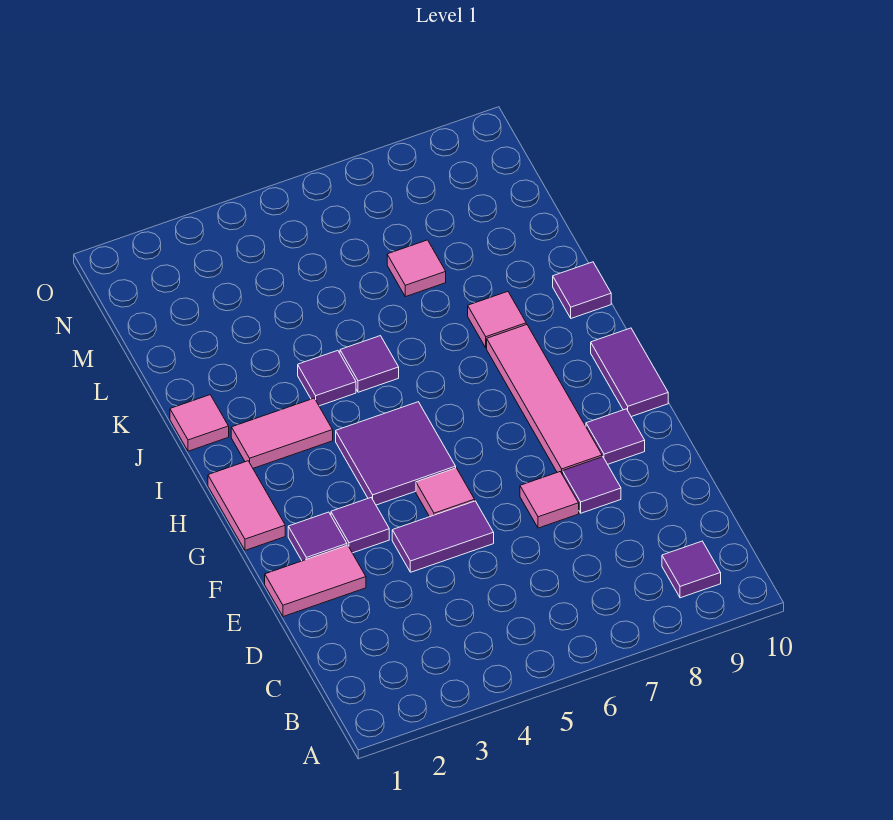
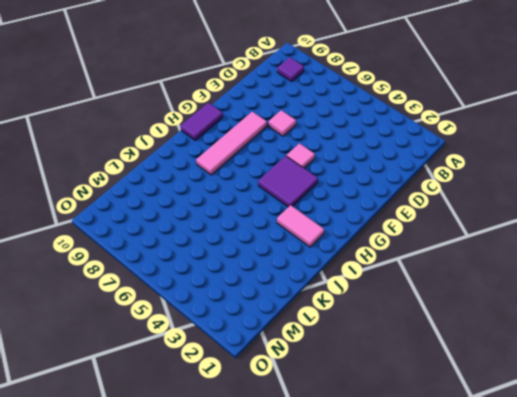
none -> pink tile E1:E2 level 1
none -> purple tile E4:E5 level 1
none -> purple tile E8 level 1

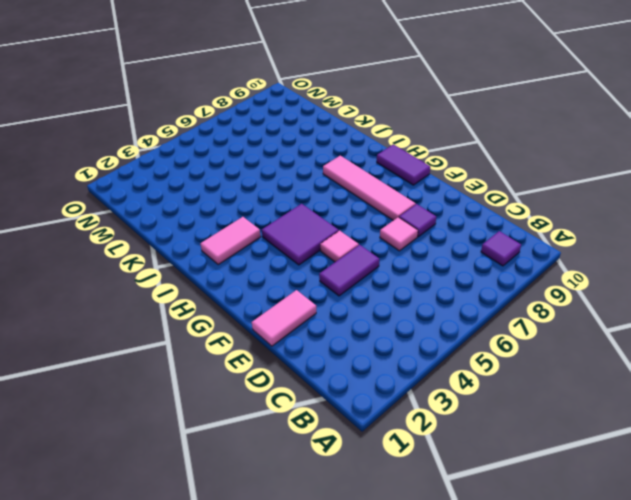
none -> purple tile F2 level 1
none -> purple tile F3 level 1
none -> purple tile F9 level 1

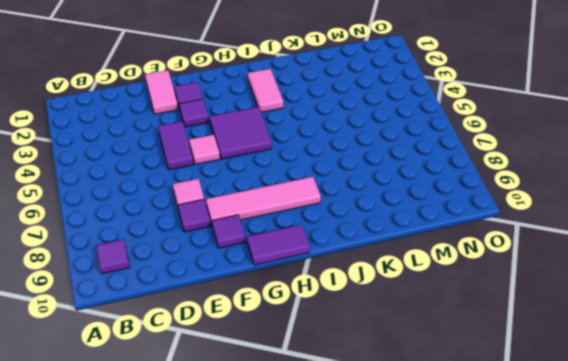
none -> pink tile G1:H1 level 1
none -> pink tile J1 level 1
none -> purple tile J4 level 1

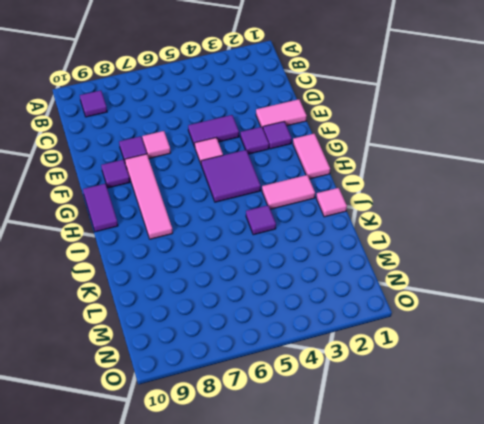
none -> purple tile J5 level 1
none -> pink tile J8 level 1
none -> purple tile J10 level 1

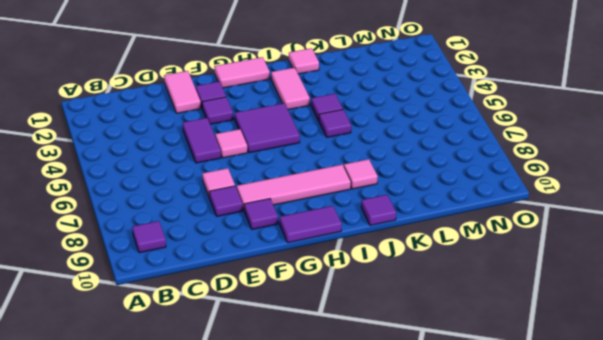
none -> pink tile L7 level 1

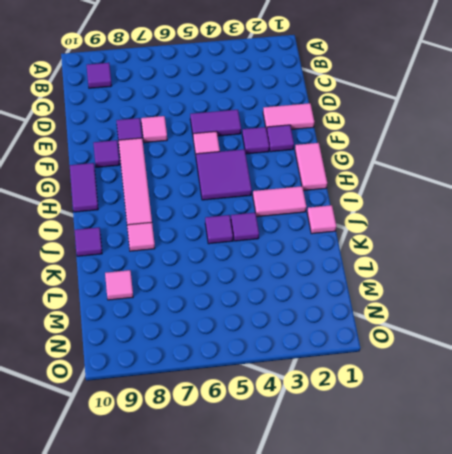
pink tile L9 level 1 -> pink tile L7 level 1

